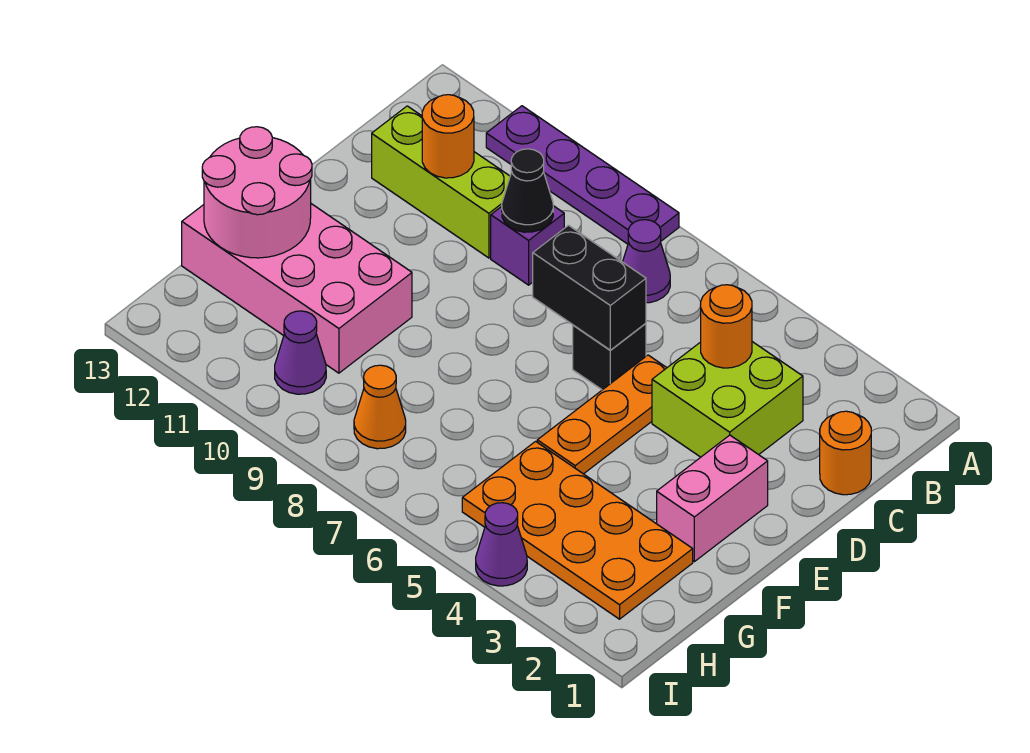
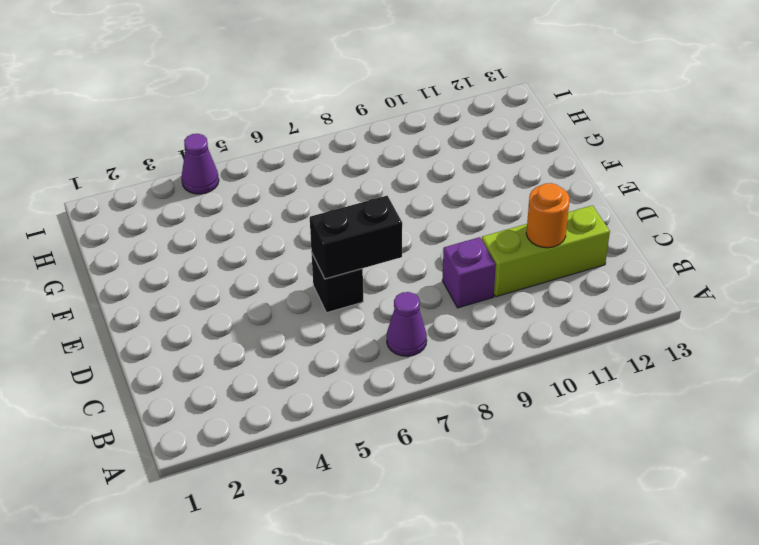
none -> purple plate A8:A11 level 1
none -> orange round brick C1 level 1
none -> lime brick C3:D4 level 1

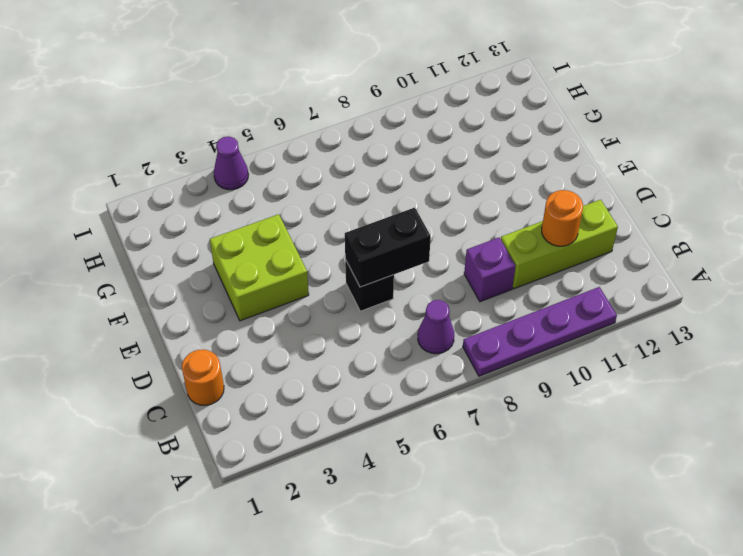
lime brick E3:F4 level 1 -> lime brick C3:D4 level 1
none -> orange plate D5:F5 level 1
none -> pink brick E2:F2 level 1
none -> pink brick F10:G13 level 1

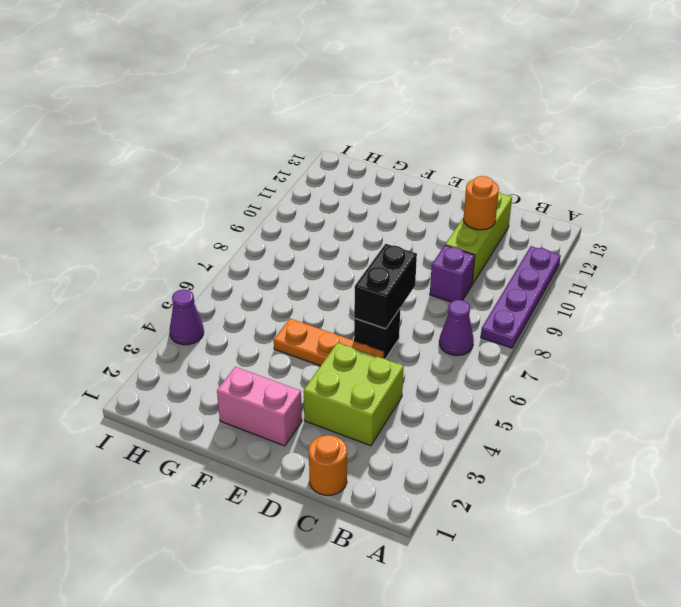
none -> pink brick F10:G13 level 1
none -> orange plate G2:H5 level 1
none -> orange cone H8 level 1

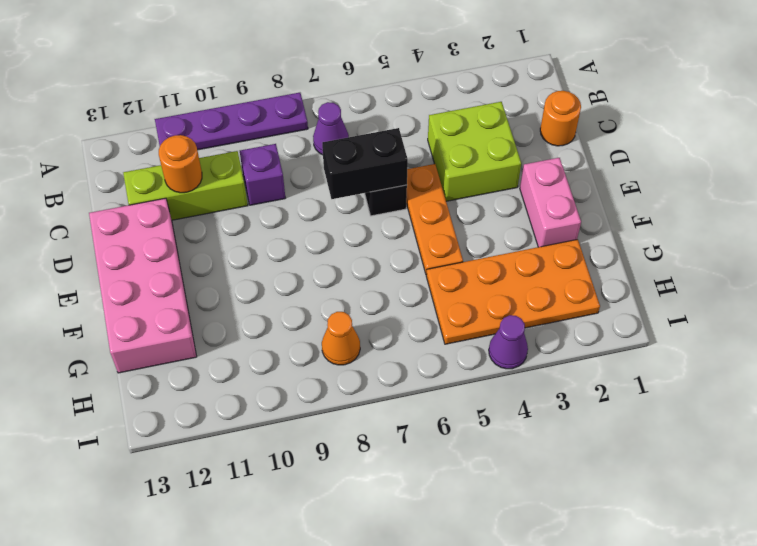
pink brick D12:G13 level 1 -> pink brick F10:G13 level 1
none -> purple cone H10 level 1
none -> orange round brick C4 level 2
none -> black cone C9 level 2

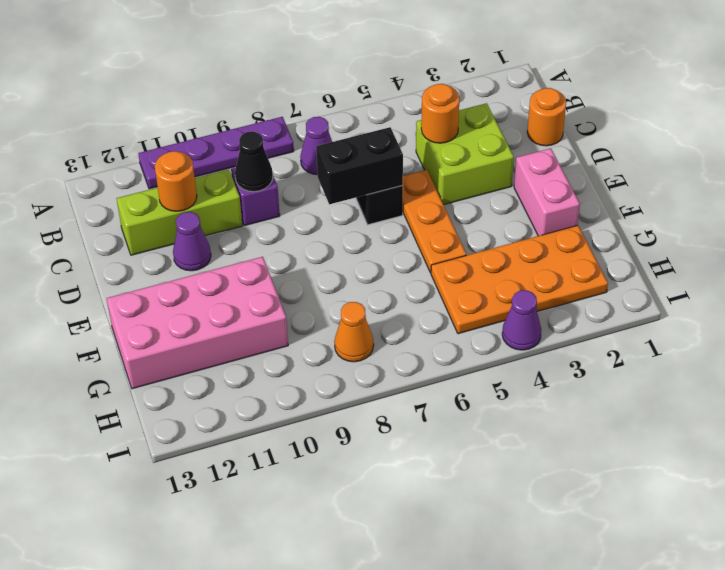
purple cone D11 level 1 -> purple cone H10 level 1
none -> pink round brick F12:G13 level 2

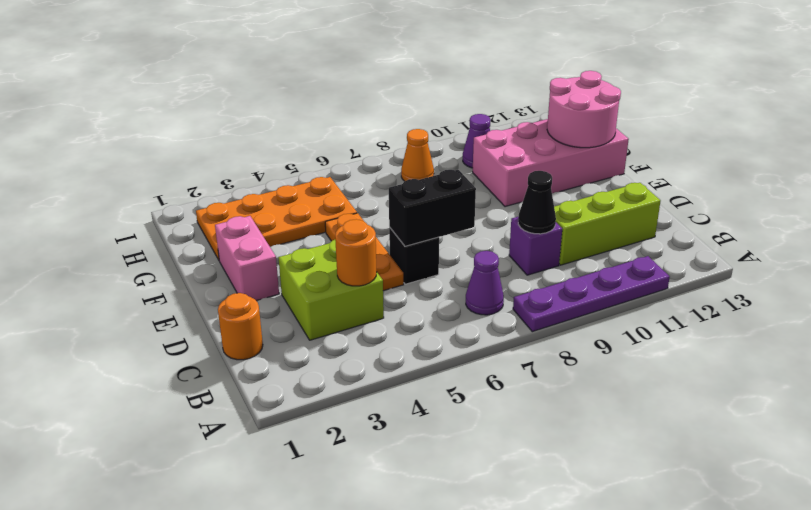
none -> purple cone I4 level 1
none -> orange round brick C11 level 2

